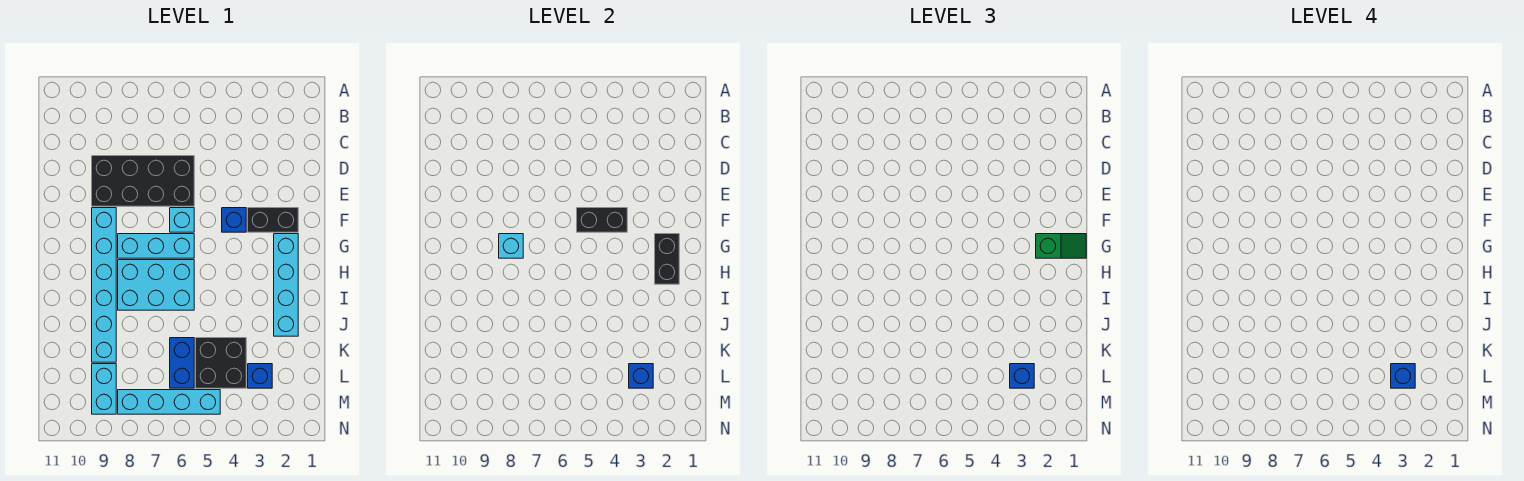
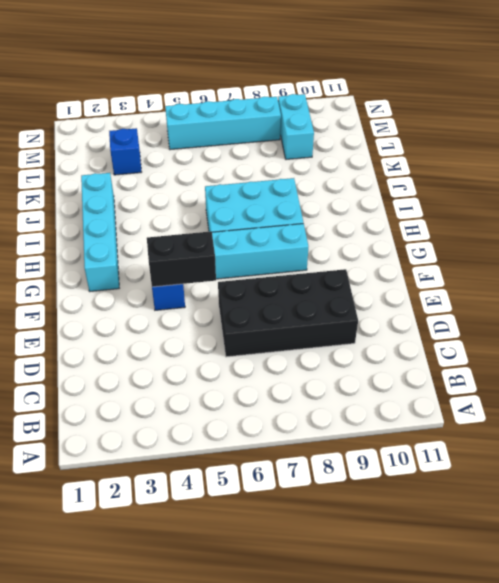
none -> black brick F2:F3 level 1
none -> cyan brick F6 level 1
none -> cyan brick F9:K9 level 1

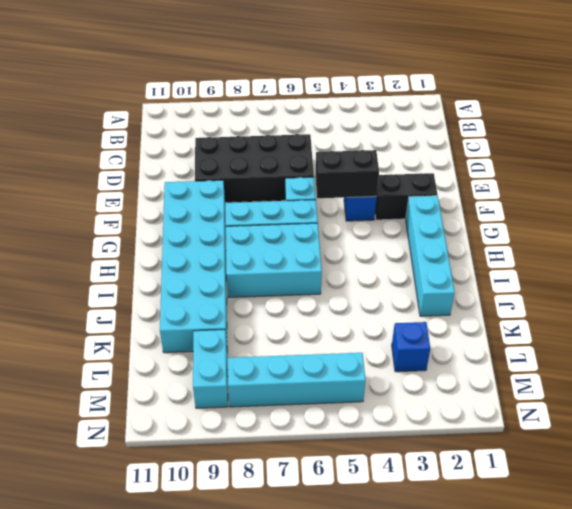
cyan brick F9:K10 level 1 -> cyan brick F9:K9 level 1
none -> black brick K4:L5 level 1
none -> blue brick K6:L6 level 1
none -> black brick G2:H2 level 2

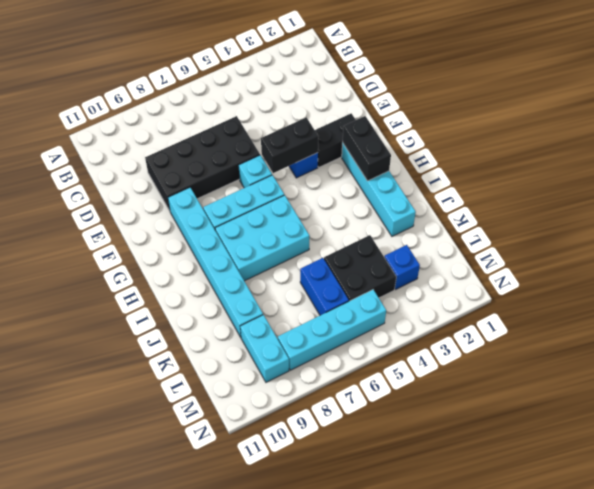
none -> cyan brick G8 level 2
none -> blue brick L3 level 2
none -> green slope G1:G2 level 3 top 2

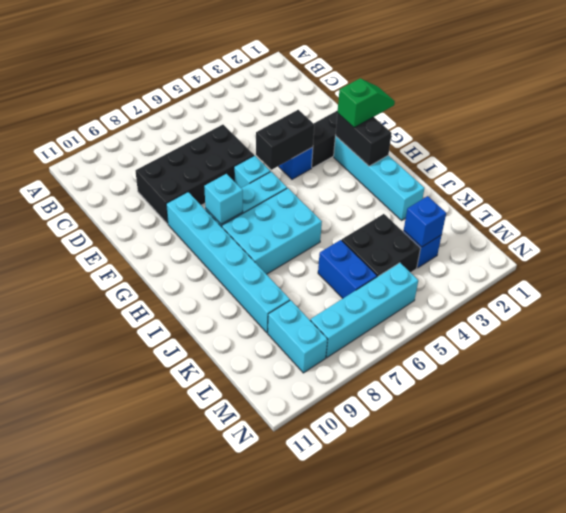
none -> blue brick L3 level 3
none -> blue brick L3 level 4

